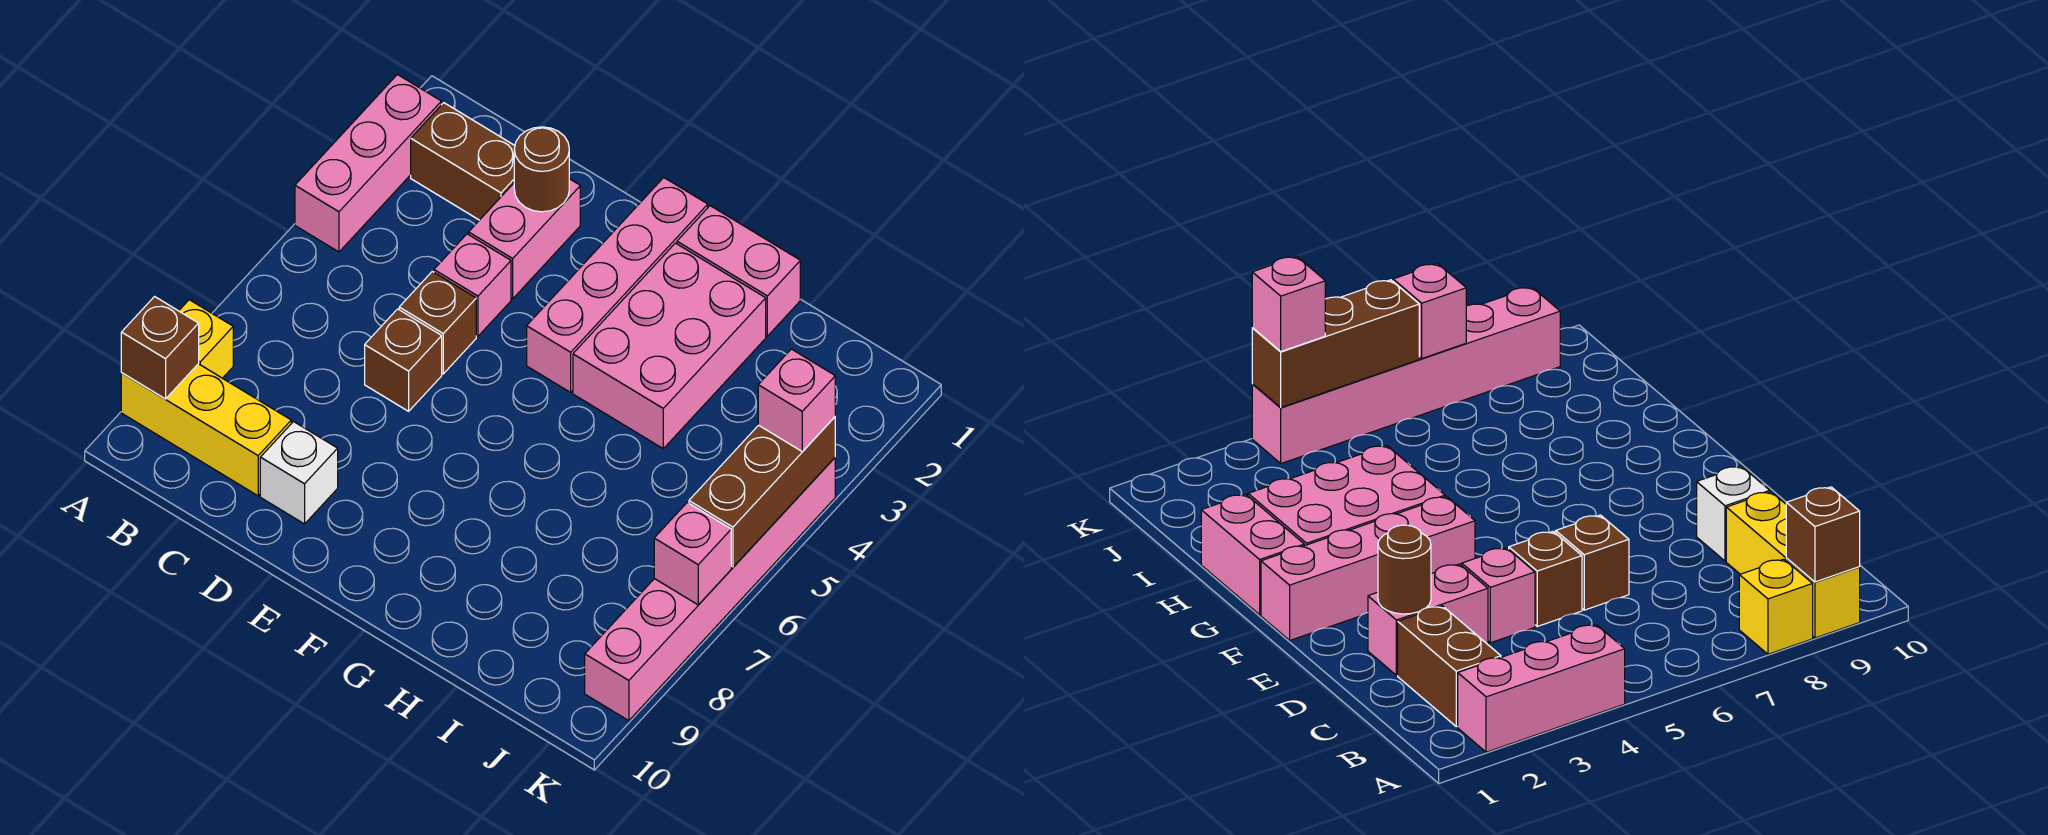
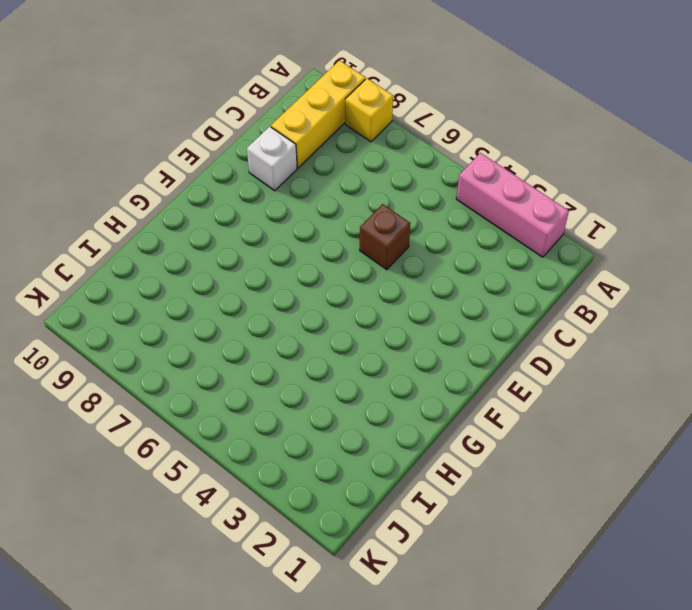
none -> brown brick B2:C2 level 1
none -> pink brick D2:D3 level 1
none -> pink brick D4 level 1

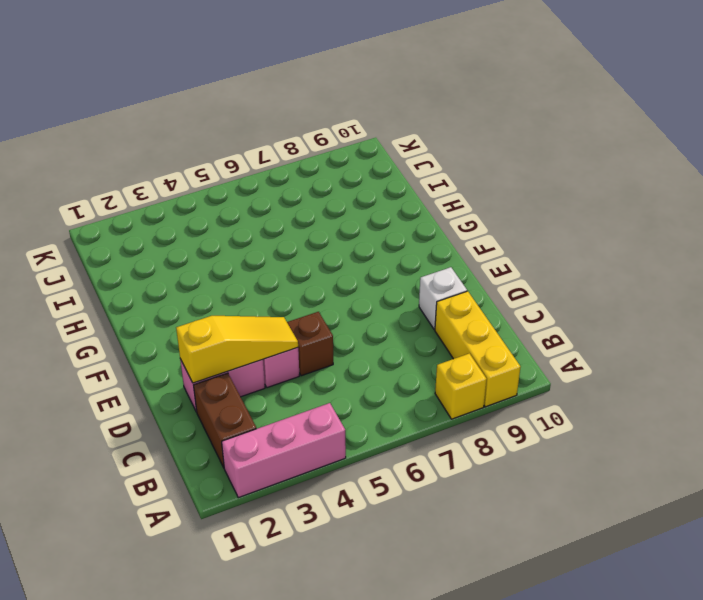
yellow slope D2:D4 level 2 top 2 -> brown round brick D2 level 2
none -> brown brick D6 level 1
none -> pink brick F1:F4 level 1
none -> pink brick G1:H1 level 1

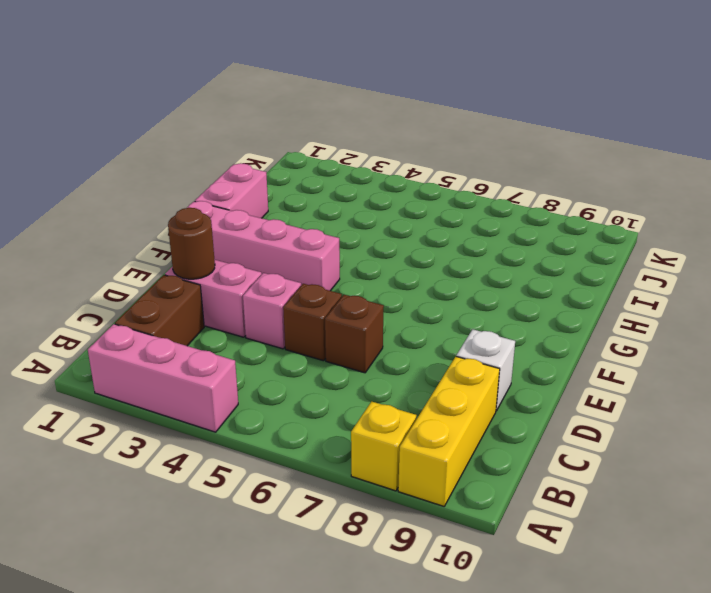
none -> pink brick G2:H4 level 1
none -> pink brick K4:K9 level 1
none -> brown brick A9 level 2

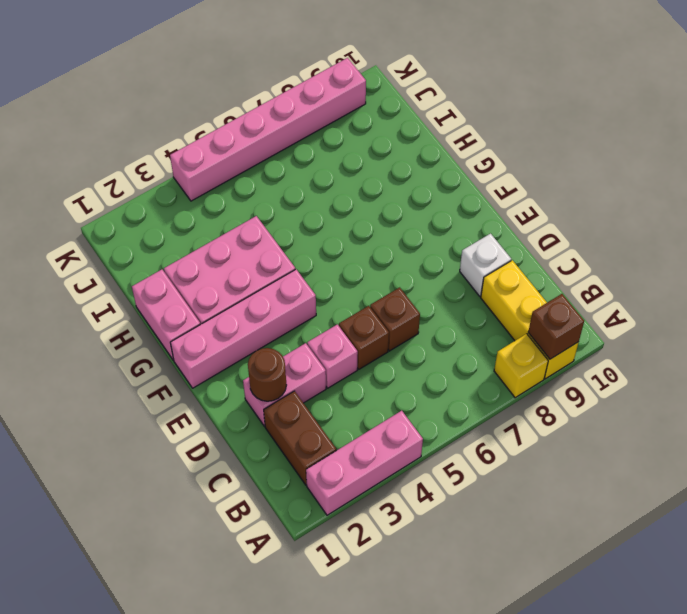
none -> brown brick K4:K6 level 2
none -> pink brick K7 level 2
none -> pink brick K4 level 3

